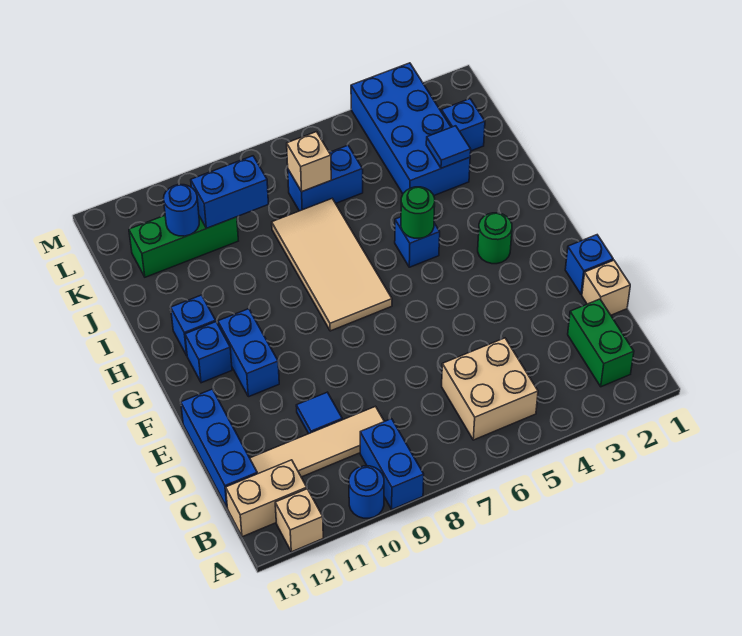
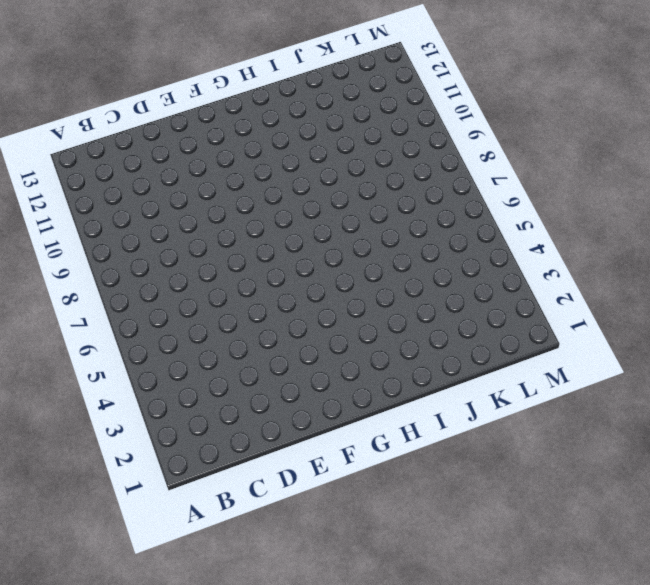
none -> blue brick A9:B9 level 1
none -> blue round brick A10 level 1
none -> tan brick A12 level 1

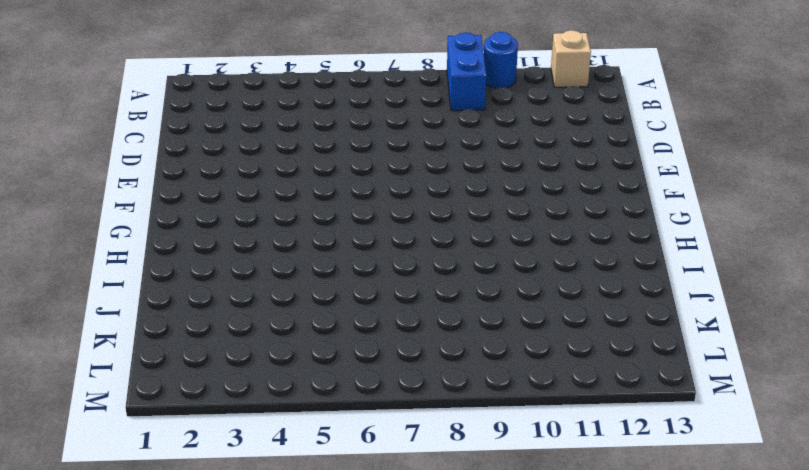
none -> green brick B2:C2 level 1
none -> tan brick B5:C6 level 1
none -> tan brick B12:B13 level 1

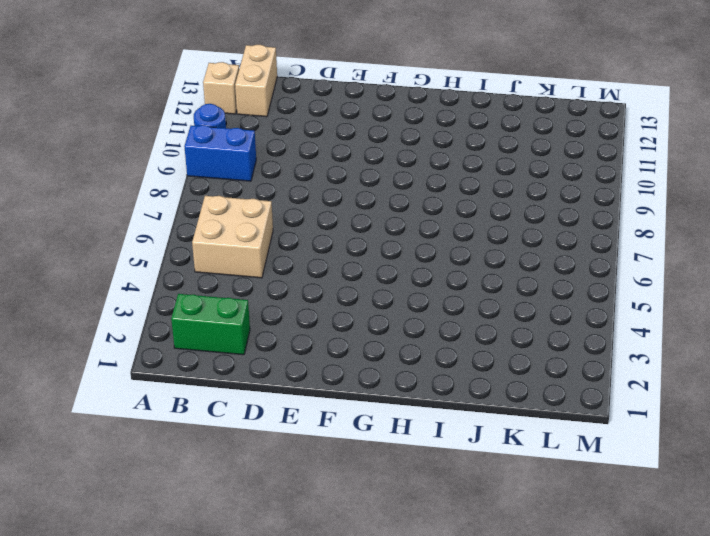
none -> tan tile C9:C12 level 1
none -> blue brick C13:E13 level 1
none -> tan brick D1 level 1

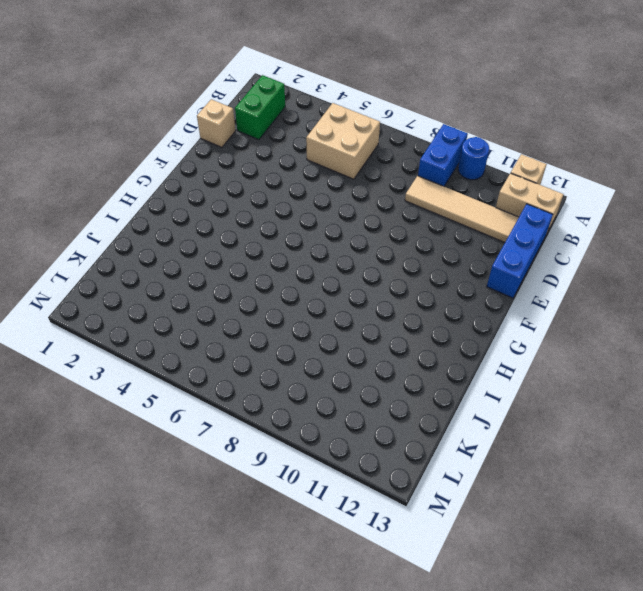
none -> blue tile D10 level 1
none -> blue brick E1 level 1
none -> blue brick F11:G11 level 1

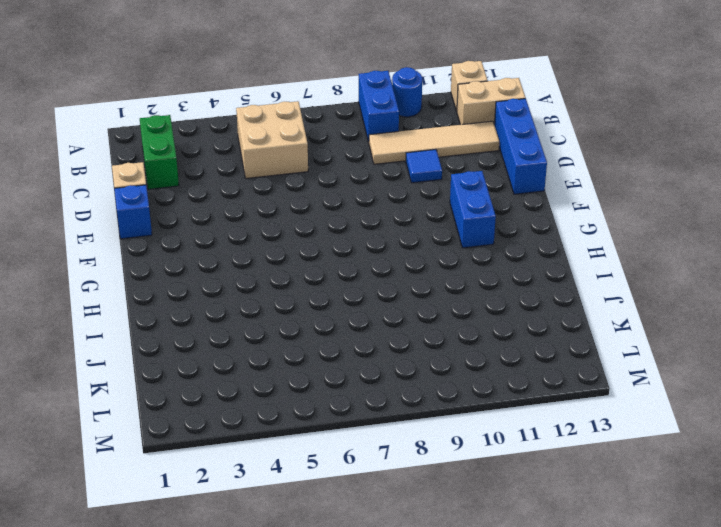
none -> green round brick G3 level 1
none -> tan tile G7:J8 level 1
none -> blue brick G12 level 1

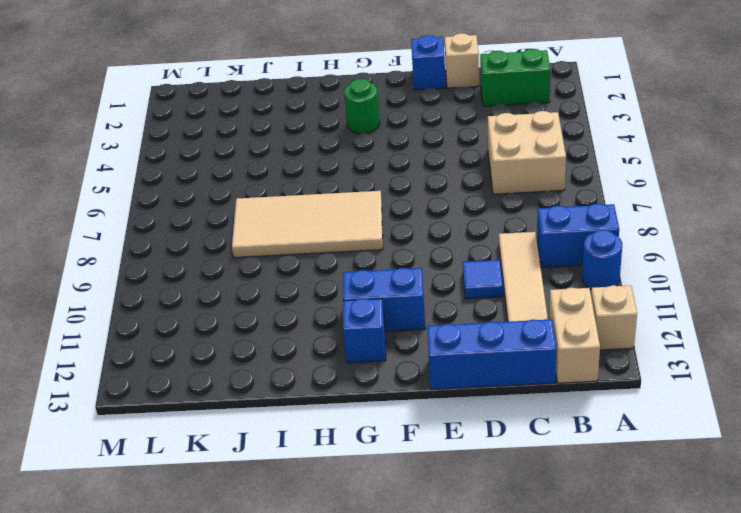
none -> blue brick H5 level 1
none -> blue brick H12 level 1
none -> blue brick J3:M4 level 1

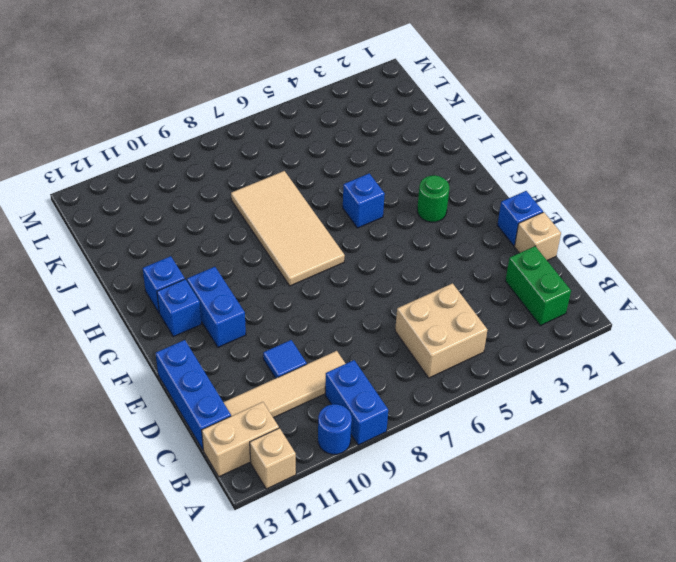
none -> blue brick J3:M4 level 1
none -> blue brick K2 level 1
none -> blue brick K6:K7 level 1

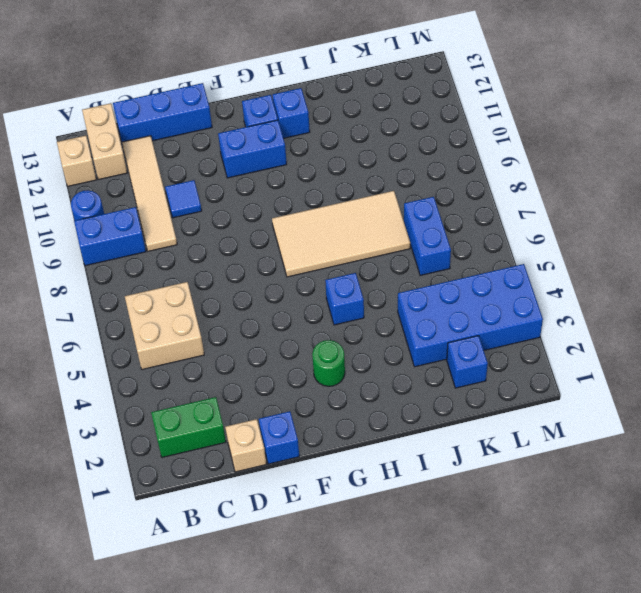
none -> green brick K10:K12 level 1
none -> green round brick H5 level 2
none -> blue tile J3 level 2

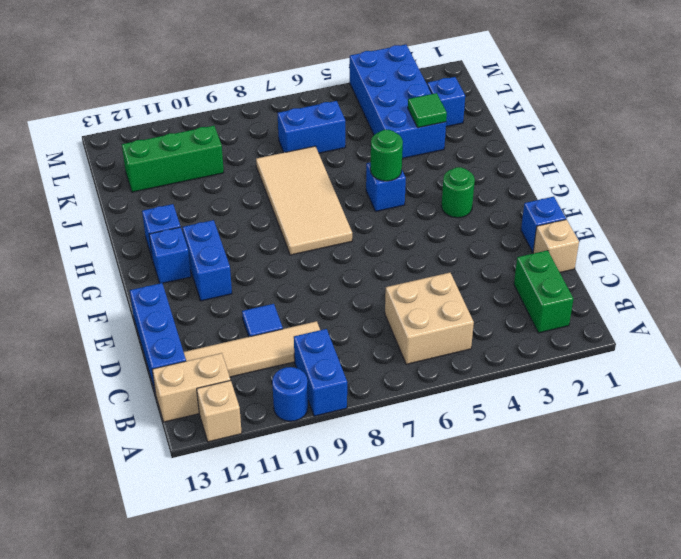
green tile J3 level 2 -> blue tile J3 level 2
none -> tan brick K7 level 2
none -> blue brick K9:K10 level 2
none -> blue round brick K11 level 2

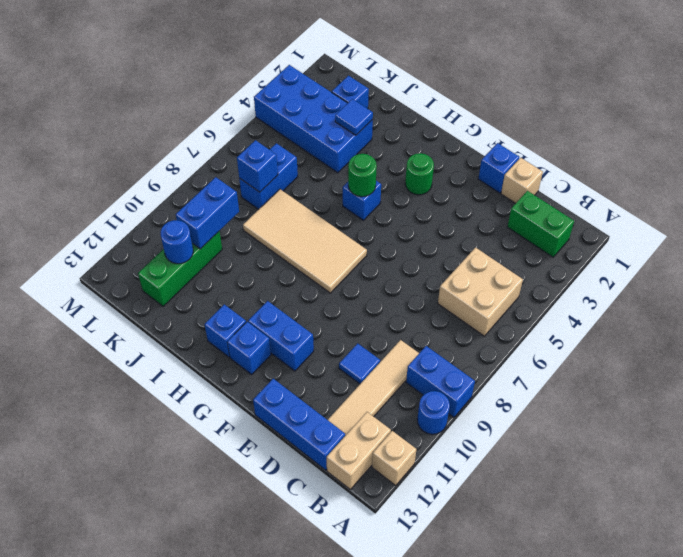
blue brick K7 level 2 -> tan brick K7 level 2

